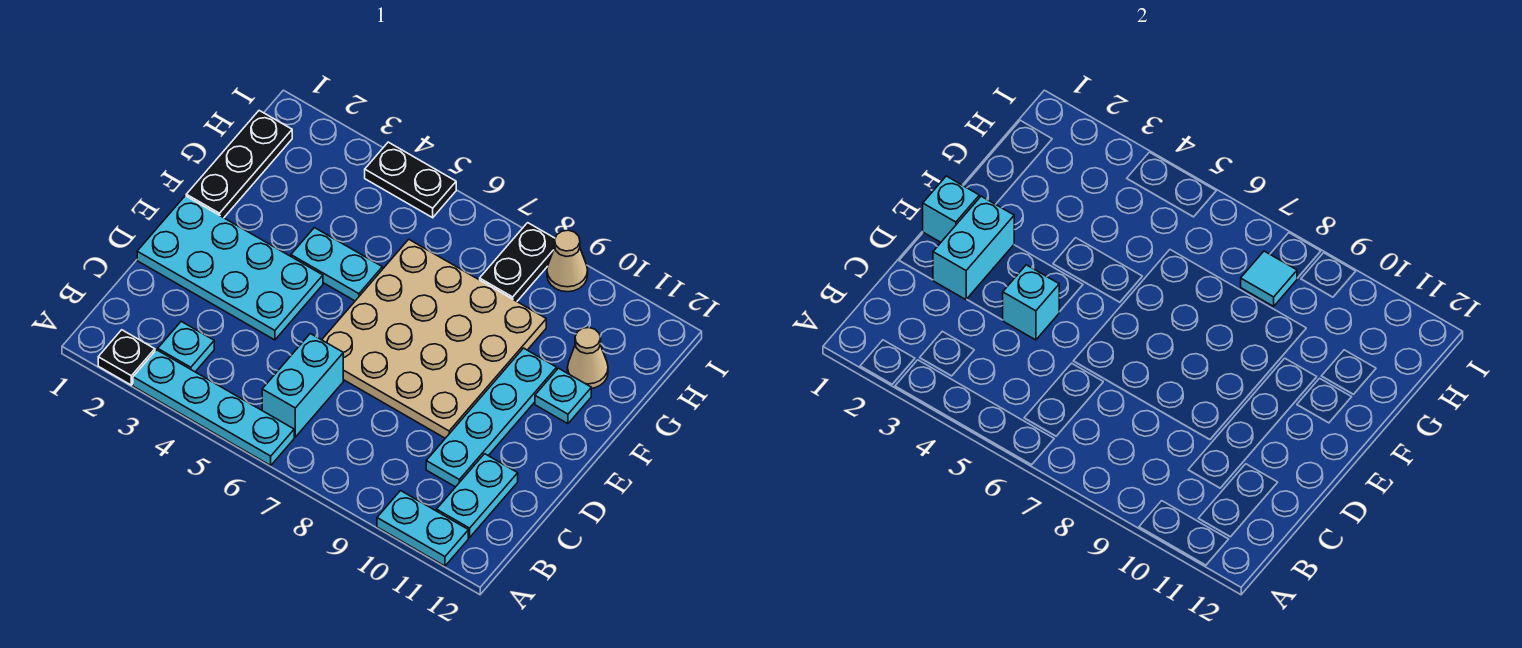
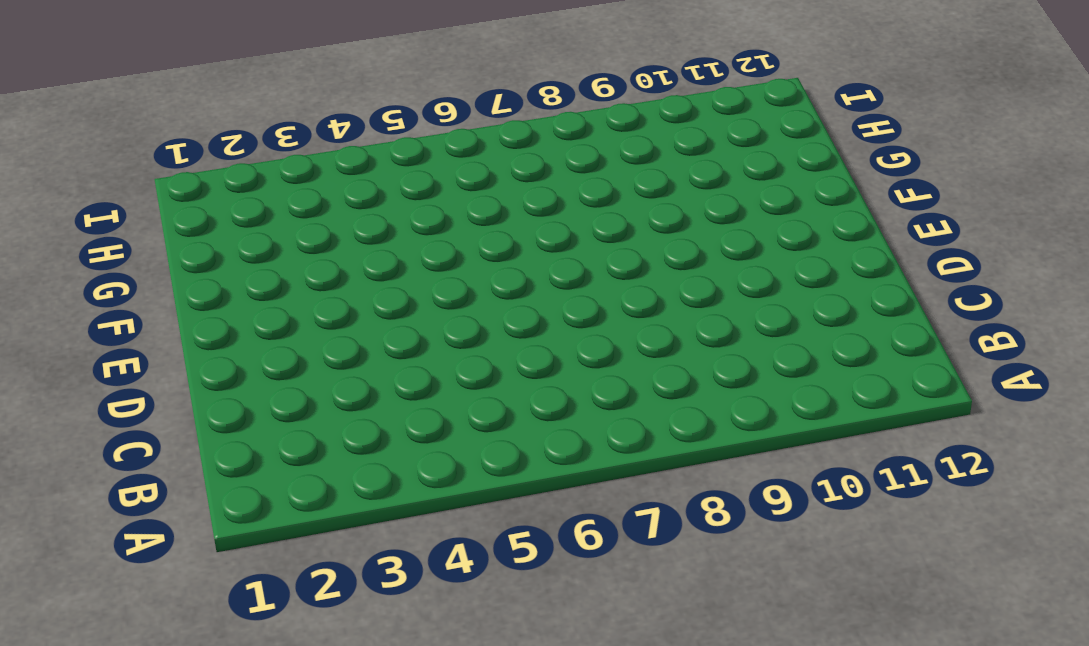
none -> black plate A2 level 1
none -> cyan plate A3:A6 level 1
none -> cyan plate A10:A11 level 1

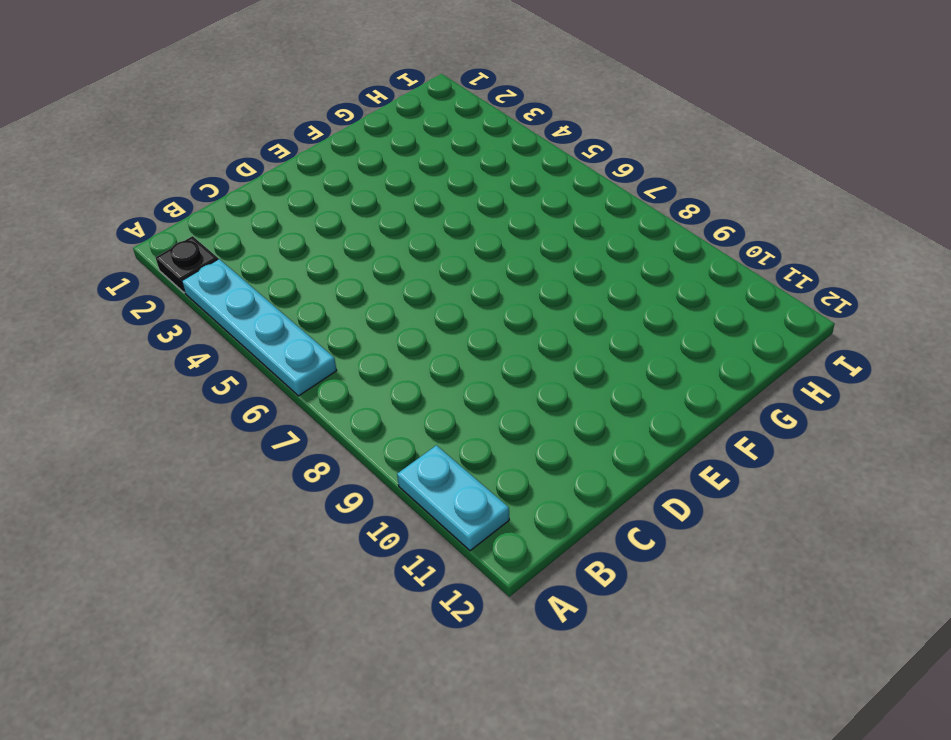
none -> cyan plate B3 level 1
none -> cyan brick B6:C6 level 1
none -> cyan plate B11:C11 level 1

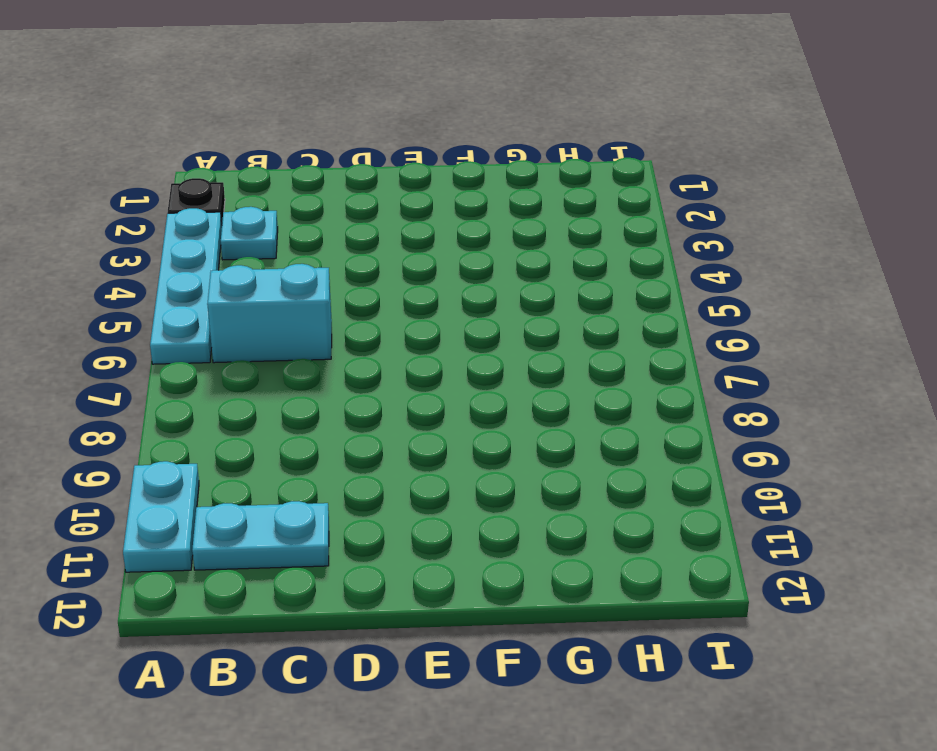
none -> cyan plate C10:F10 level 1
none -> cyan plate D1:E4 level 1
none -> tan plate D6:G9 level 1

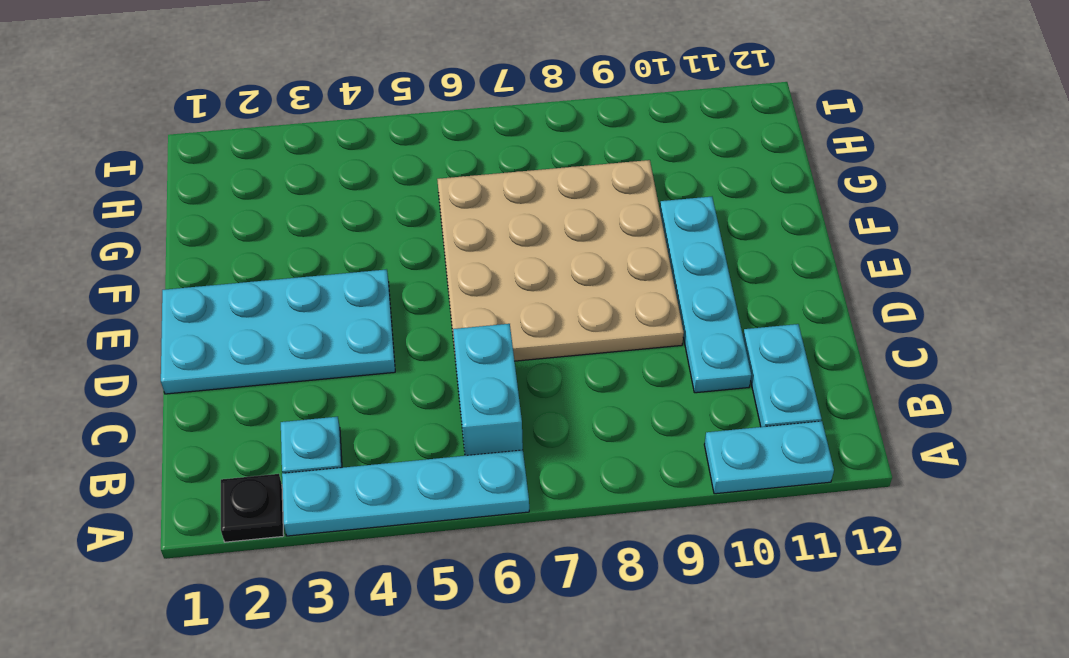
none -> black plate F1:H1 level 1
none -> cyan plate F4:F5 level 1
none -> cyan plate F11 level 1

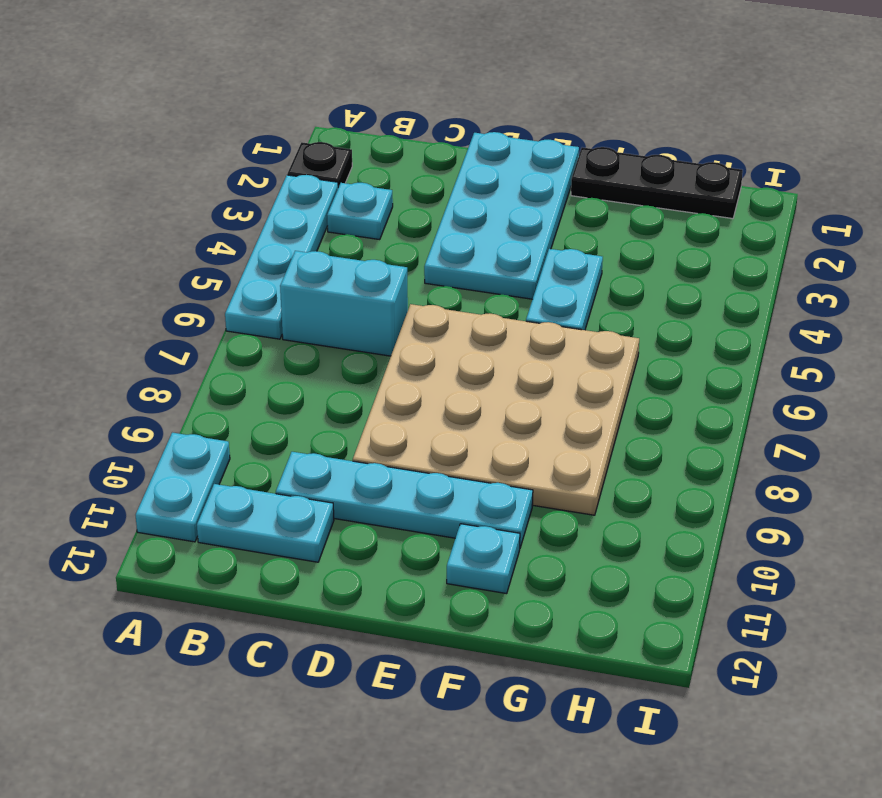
none -> tan cone G11 level 1
none -> black plate H8:I8 level 1
none -> black plate I4:I5 level 1

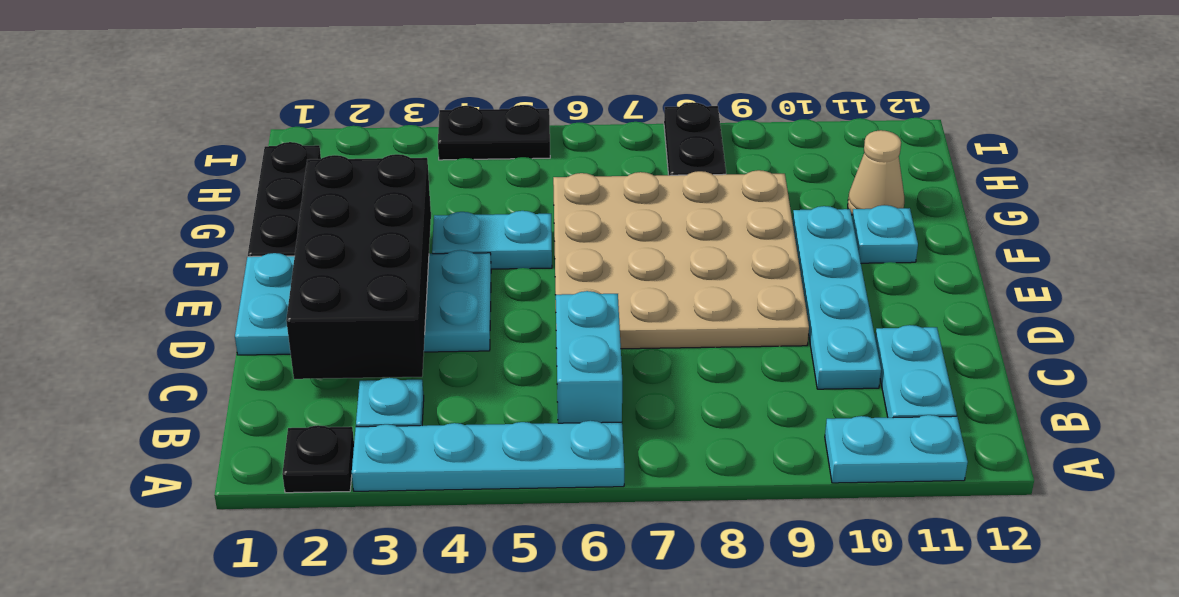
black brick C2:F3 level 2 -> cyan brick D2:E2 level 2
none -> tan cone I9 level 1
none -> cyan brick D4 level 2
none -> cyan brick E1 level 2

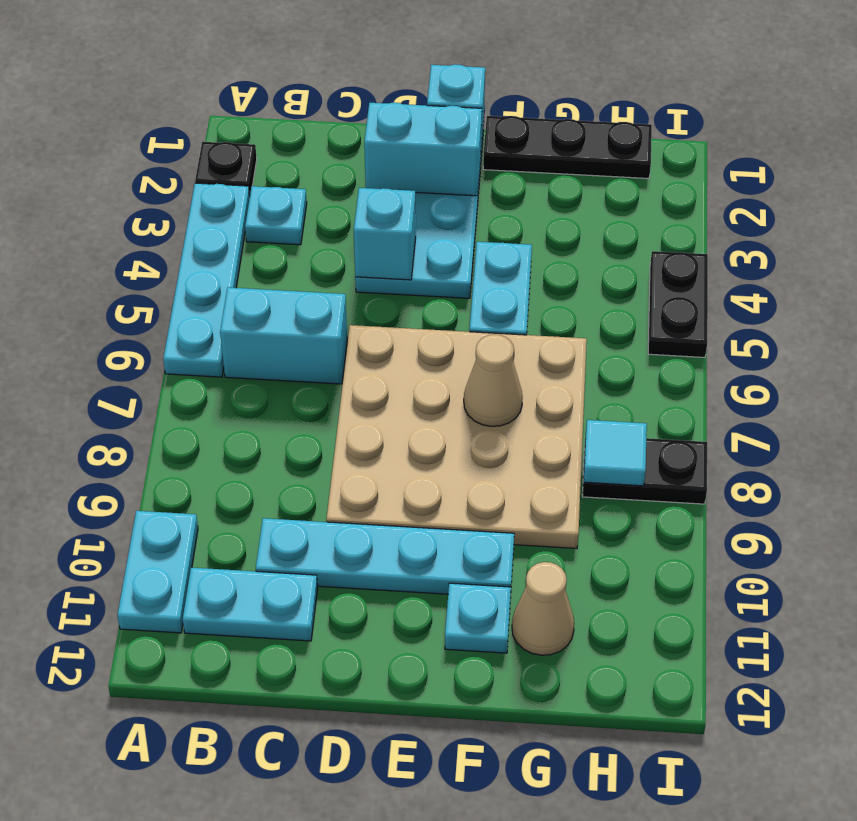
tan cone F7 level 2 -> tan cone I9 level 1

